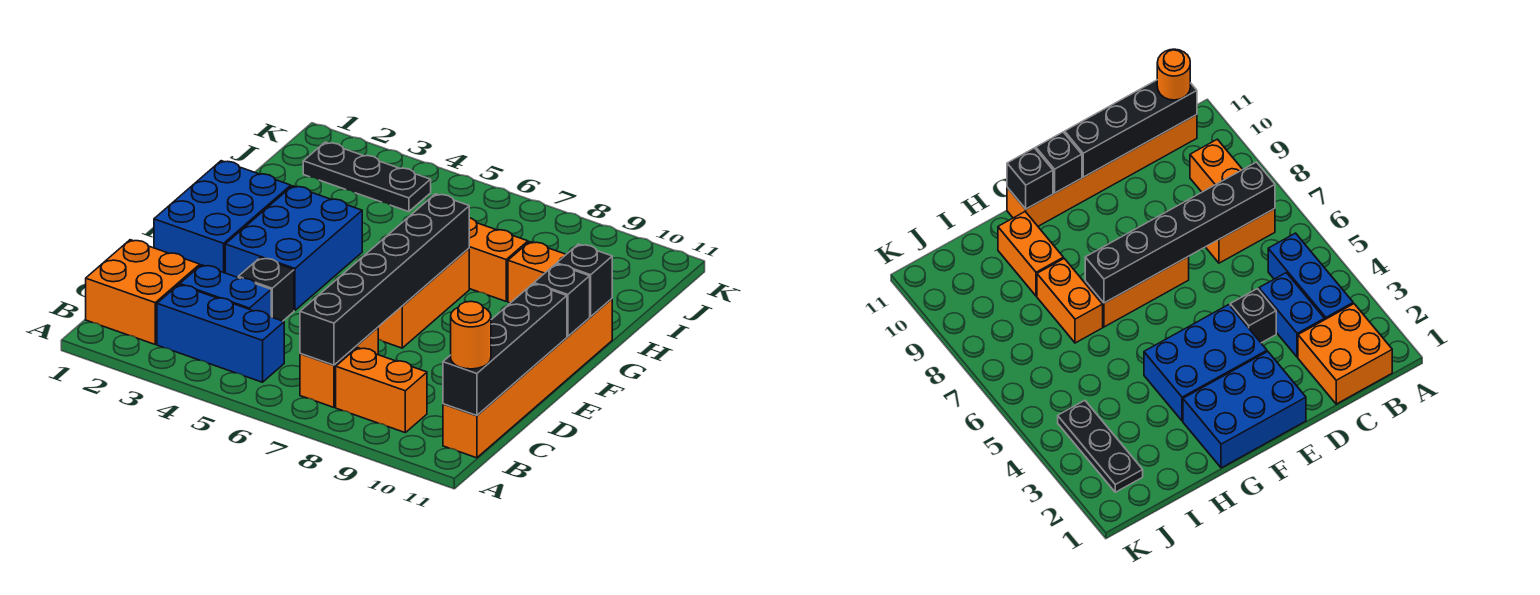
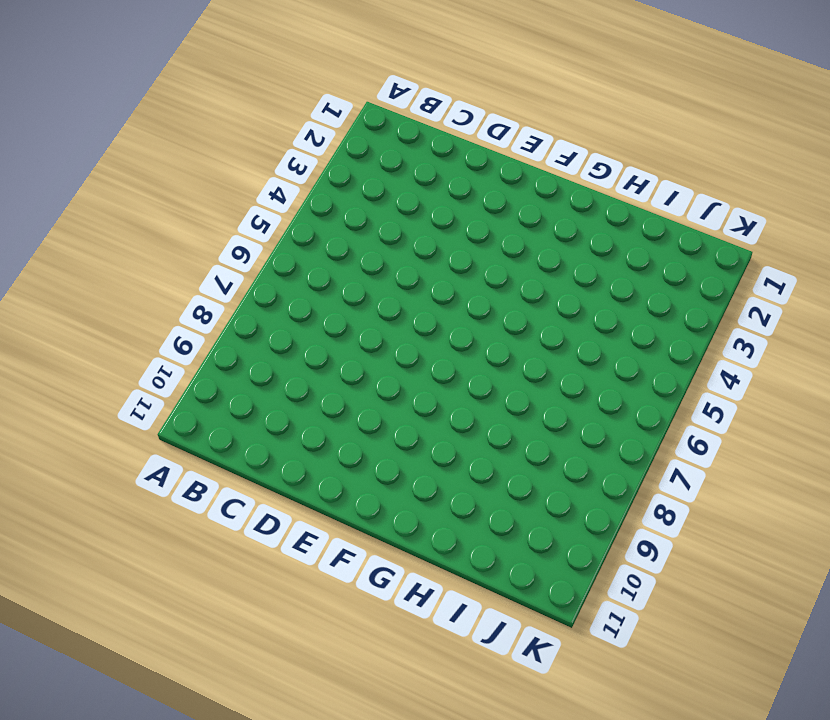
none -> orange brick B1:C2 level 1
none -> blue brick B3:B5 level 1
none -> orange brick B7:C7 level 1

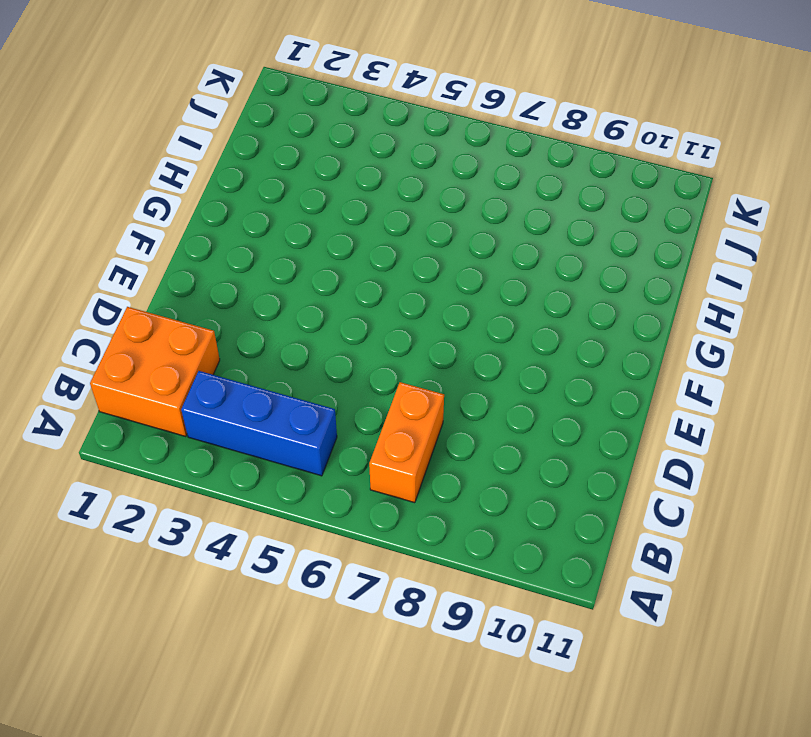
none -> orange brick B8:B9 level 1
none -> orange brick B11:G11 level 1
none -> blue brick C3:C4 level 1

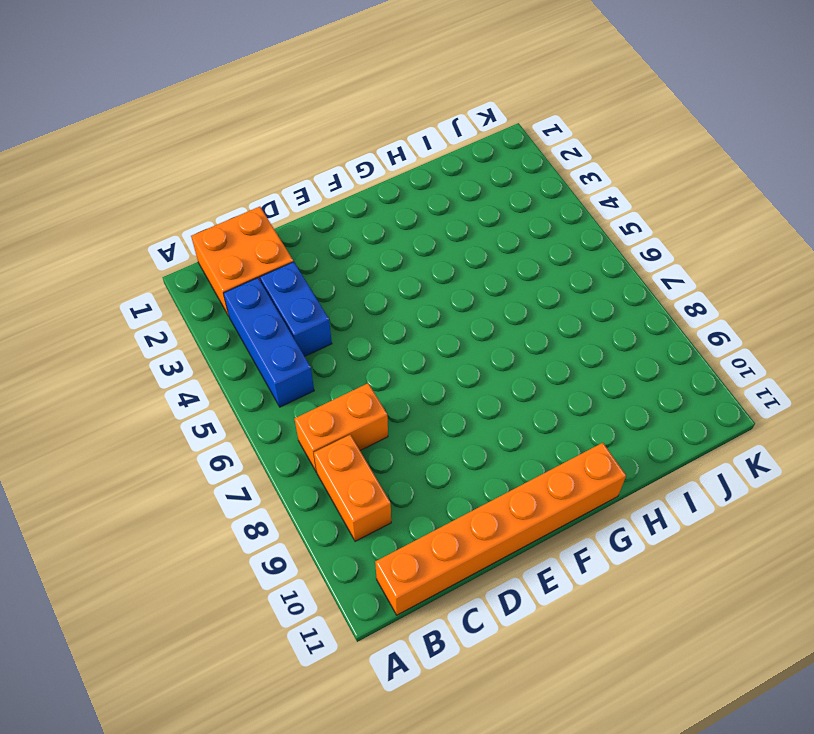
none -> black brick D4 level 1
none -> blue brick E1:G2 level 1
none -> blue brick E3:G4 level 1

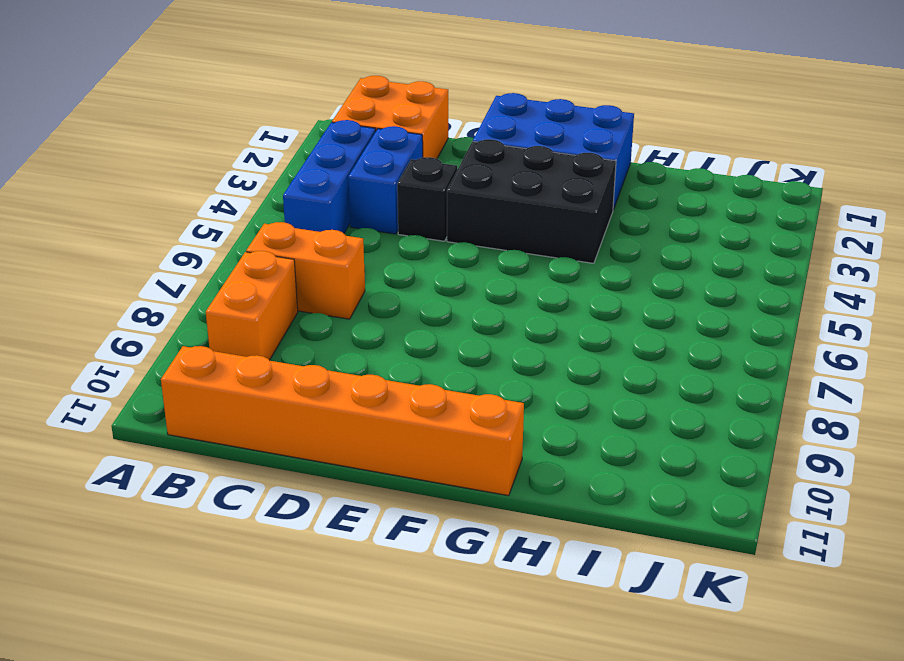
black brick E3:G4 level 1 -> blue brick E3:G4 level 1
none -> orange brick E7:G7 level 1
none -> orange brick H7:H8 level 1
none -> orange brick H9:H10 level 1

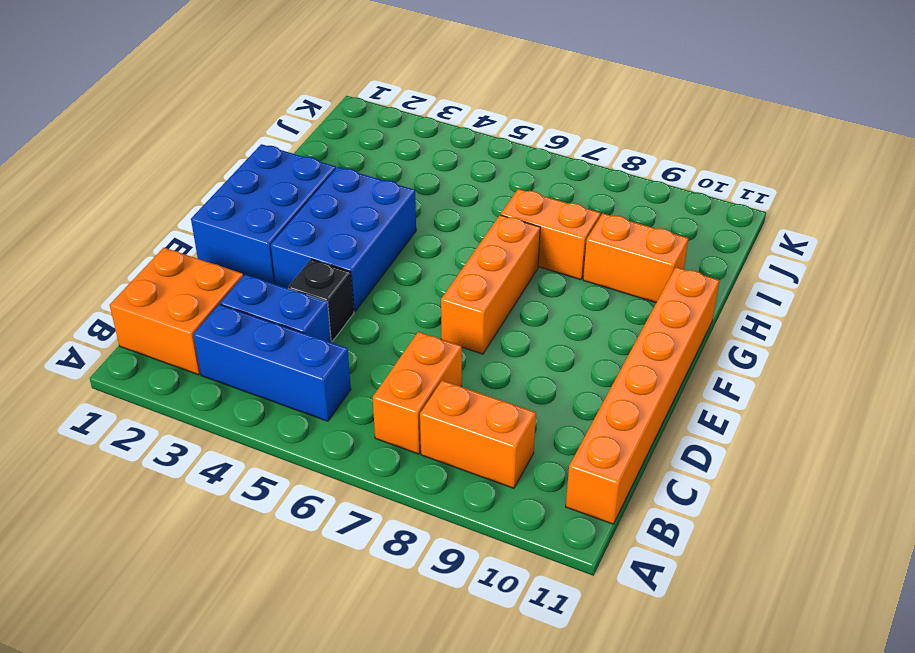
none -> black plate J2:J4 level 1
none -> black brick B7:G7 level 2
none -> black brick B11:E11 level 2

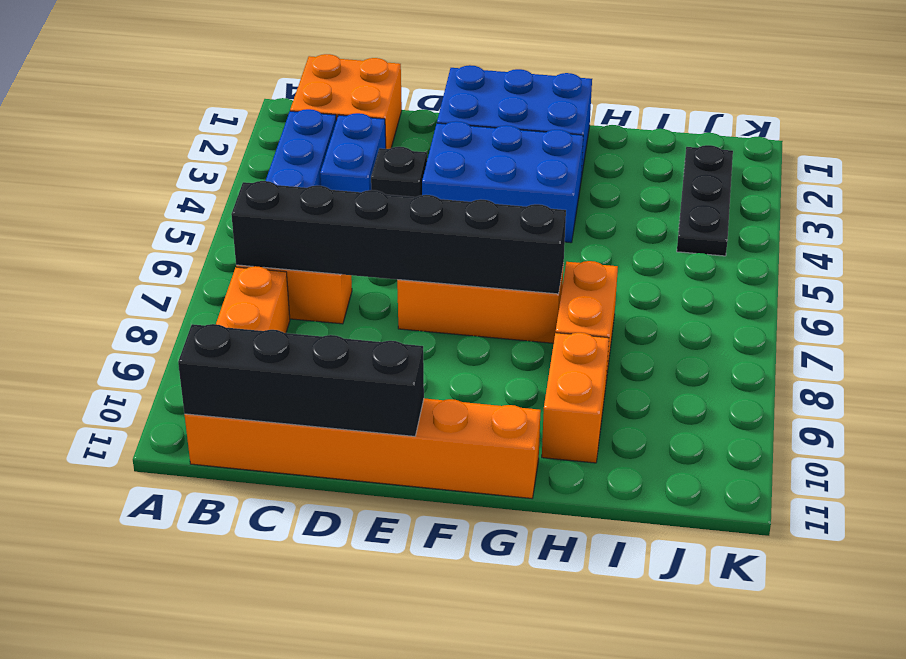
none -> black brick F11 level 2
none -> black brick G11 level 2
none -> orange round brick B11 level 3

